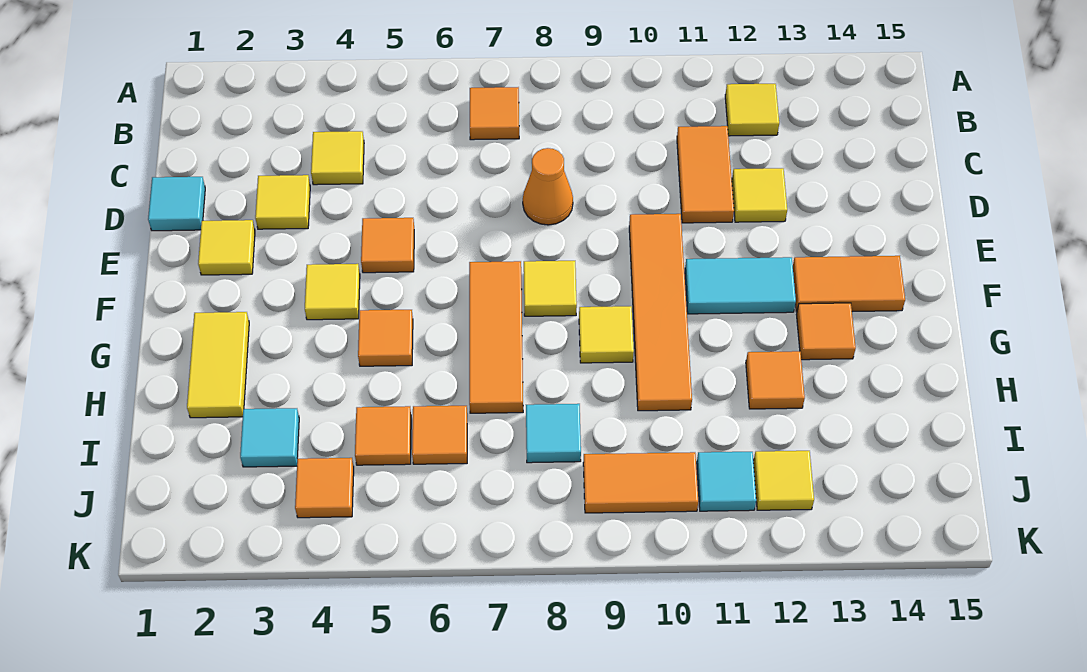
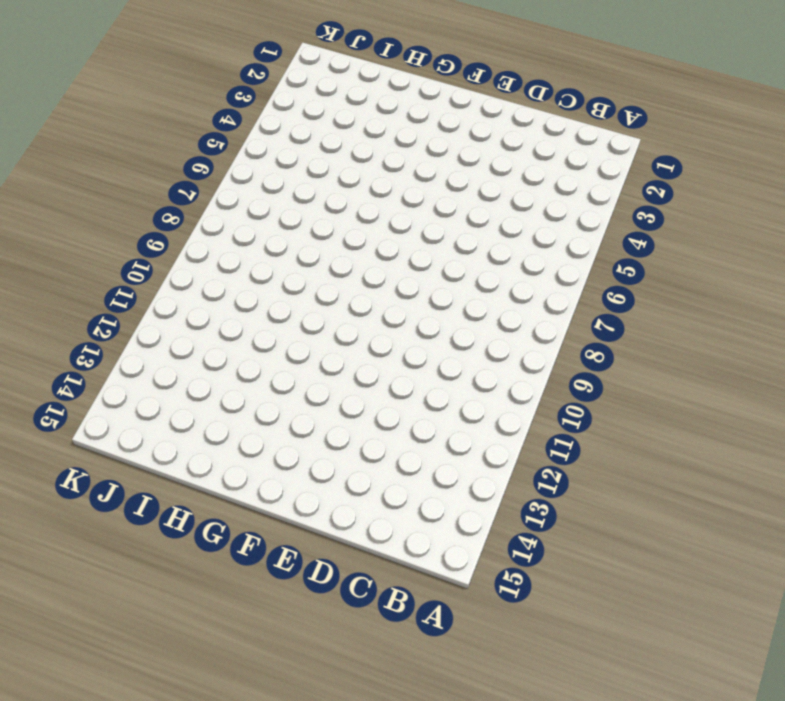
none -> orange tile B7 level 1
none -> yellow tile B12 level 1
none -> yellow tile C4 level 1

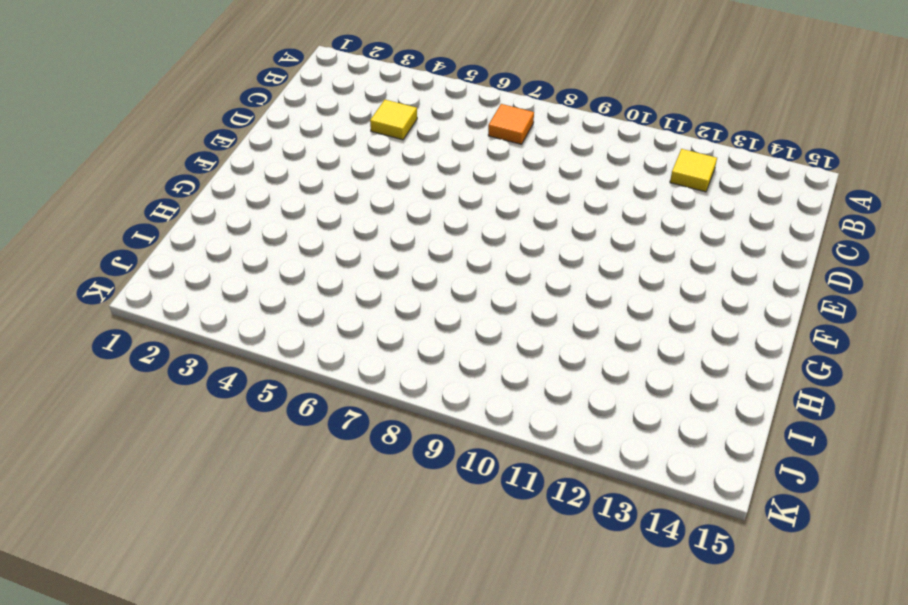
none -> orange tile C11:D11 level 1
none -> cyan tile D1 level 1
none -> yellow tile D3 level 1

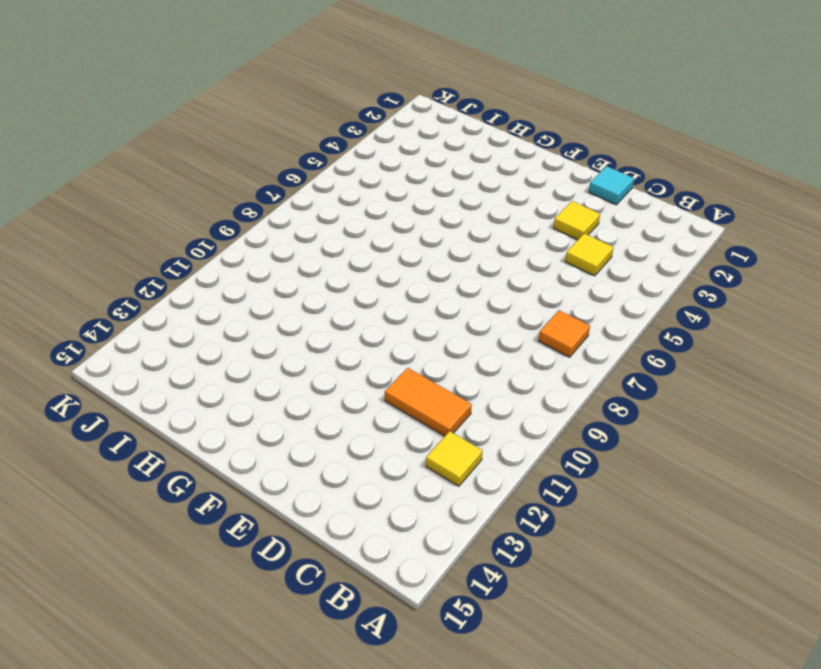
none -> orange cone D8 level 1
none -> yellow tile D12 level 1
none -> yellow tile E2 level 1

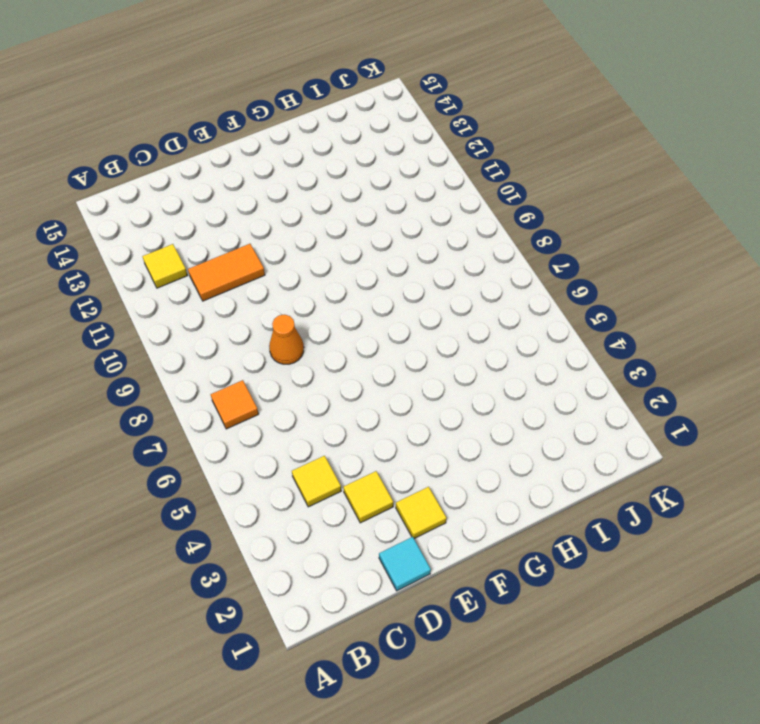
none -> yellow tile D12 level 1
none -> orange tile E5 level 1
none -> orange tile E10:H10 level 1

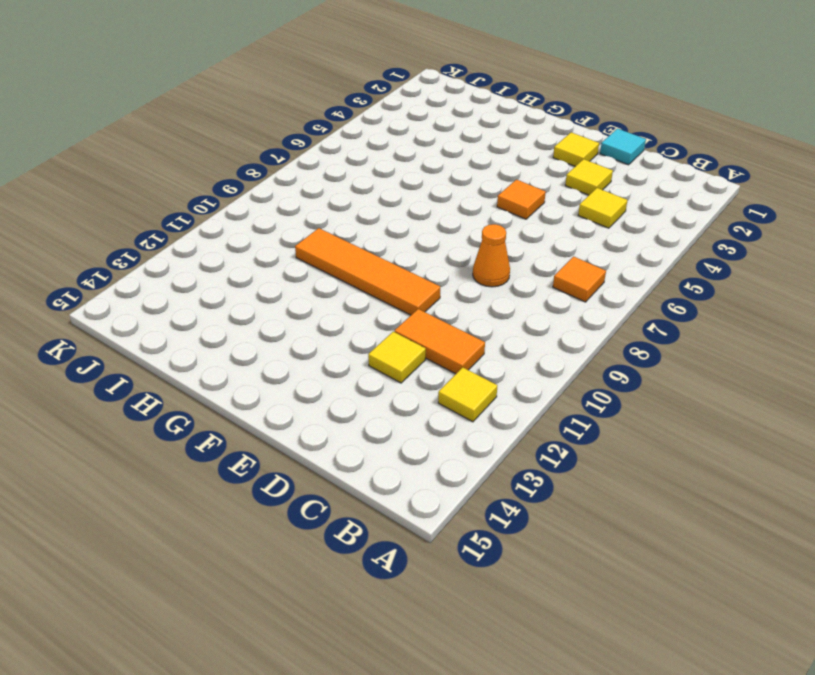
none -> yellow tile F4 level 1
none -> orange tile F7:H7 level 1
none -> yellow tile F8 level 1

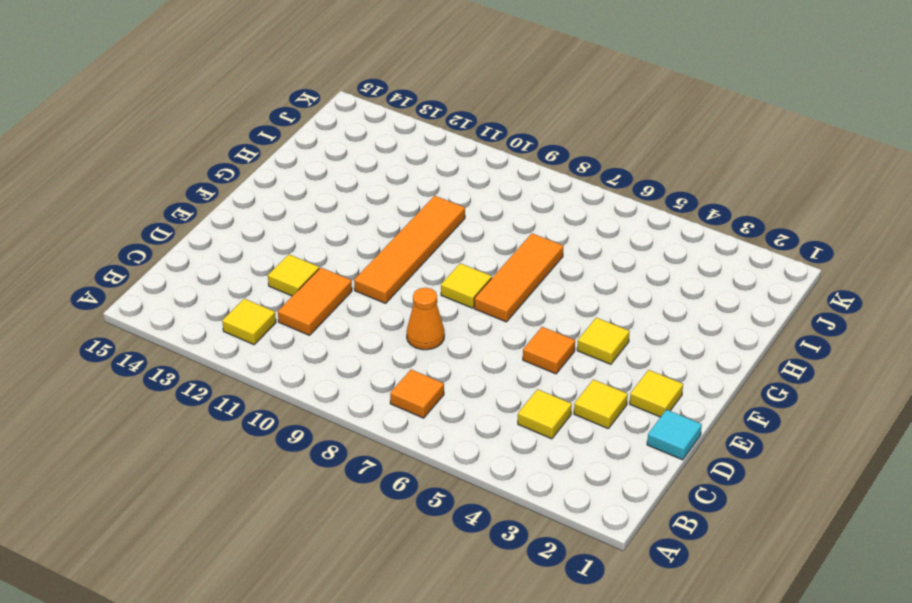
none -> cyan tile F11:F12 level 1
none -> orange tile F13:F14 level 1
none -> yellow tile G2:H2 level 1

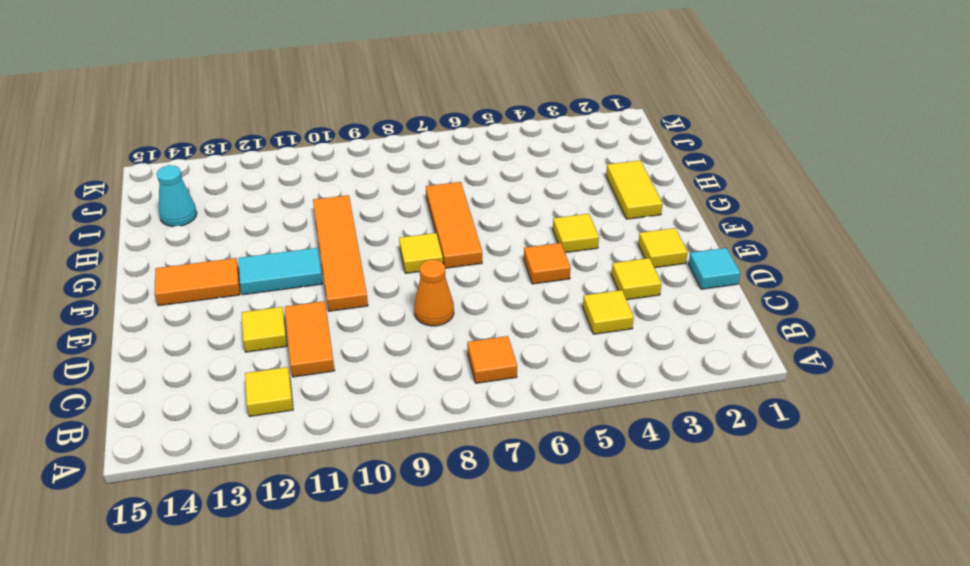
cyan cone I14 level 1 -> none
none -> orange tile G5 level 1
none -> yellow tile G9 level 1
none -> orange tile G13 level 1

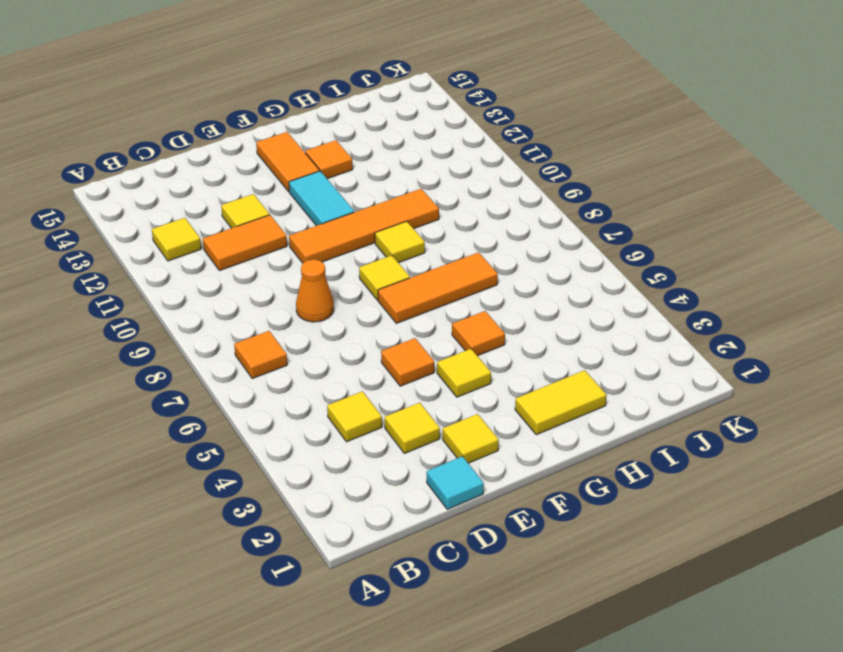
none -> orange tile H12 level 1
none -> cyan tile I3 level 1
none -> orange tile I5 level 1

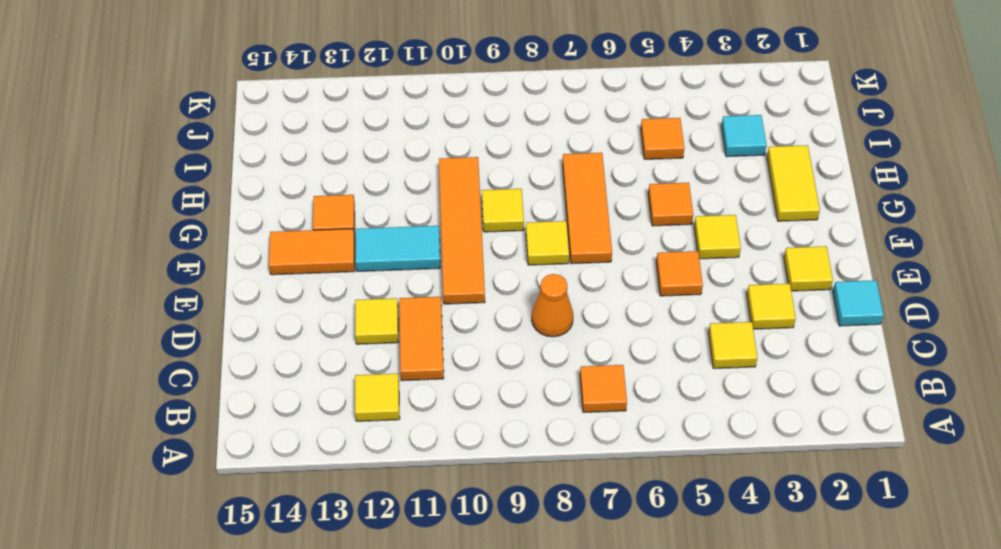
none -> orange tile H12 level 1
none -> orange tile I6 level 1
none -> cyan tile I8 level 1

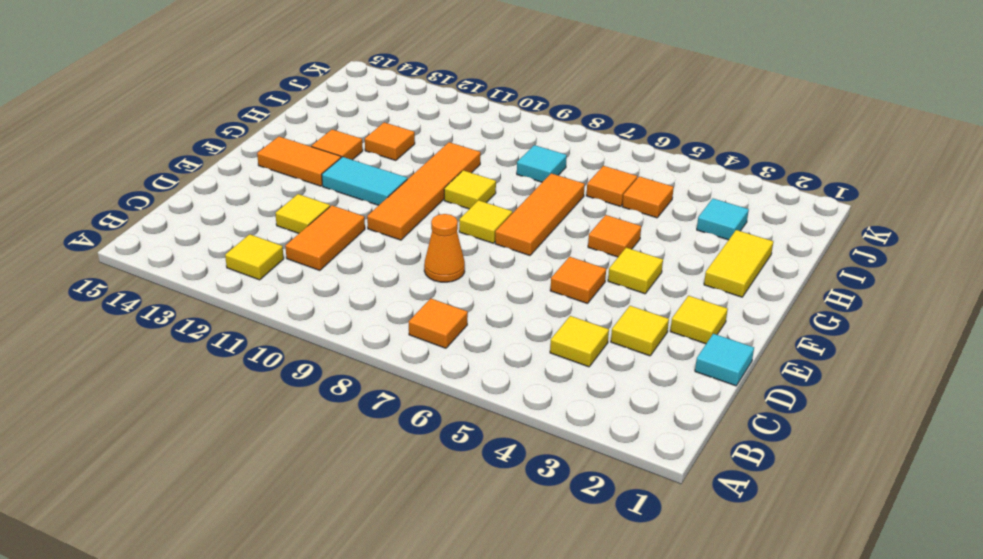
none -> orange tile J4 level 1
none -> orange tile J9:J10 level 1
none -> cyan tile J11 level 1

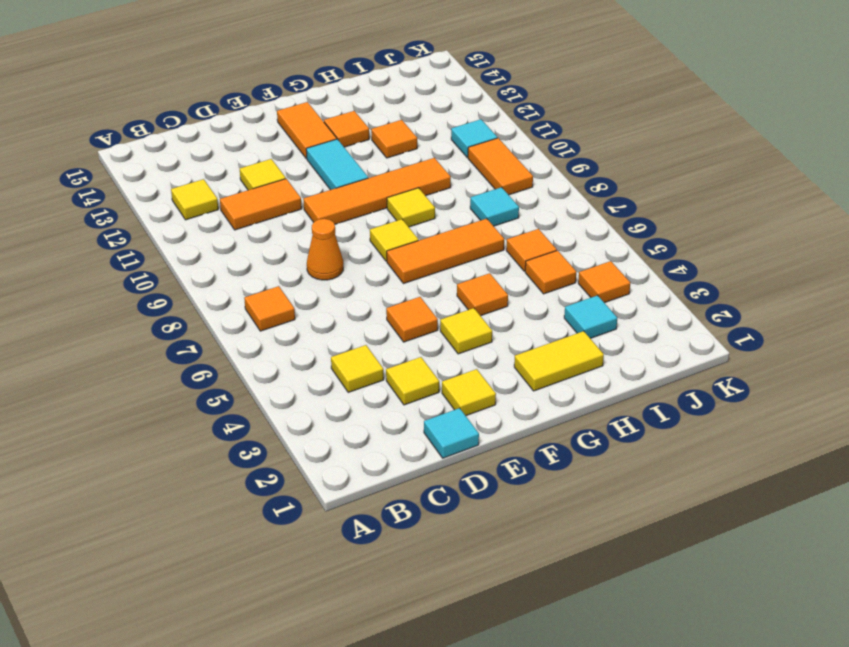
none -> yellow tile J12 level 1

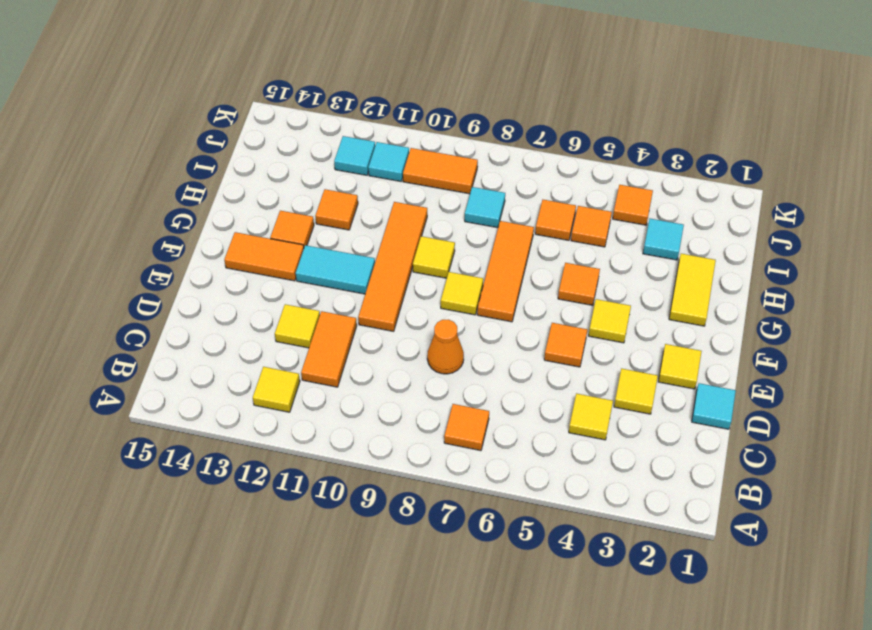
cyan tile J12 level 1 -> yellow tile J12 level 1

